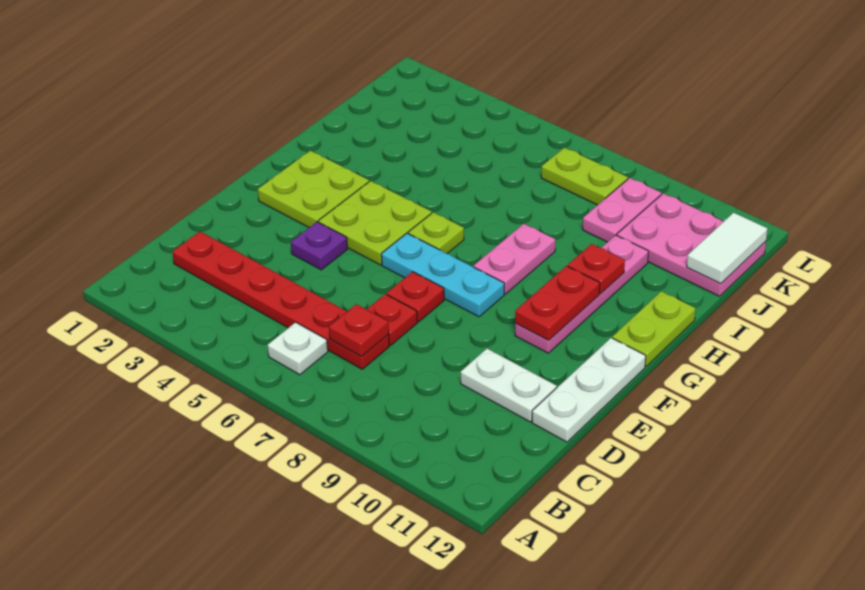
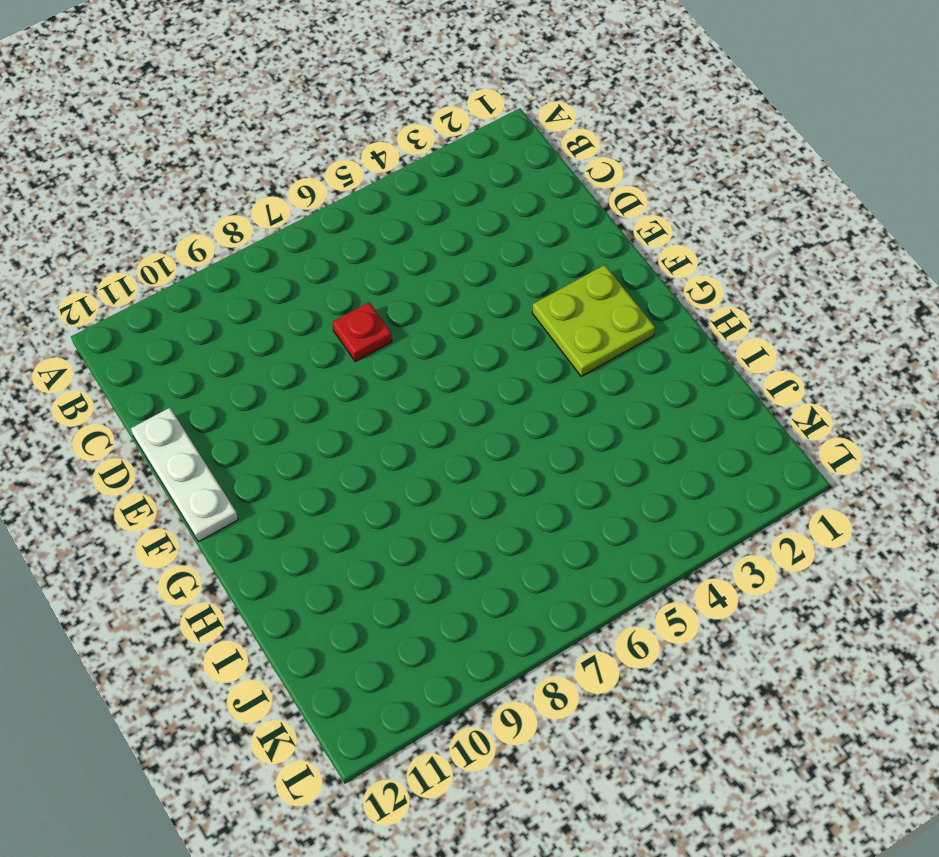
none -> white plate B6 level 1
none -> red plate C2:C7 level 1
none -> white plate D10:D11 level 1

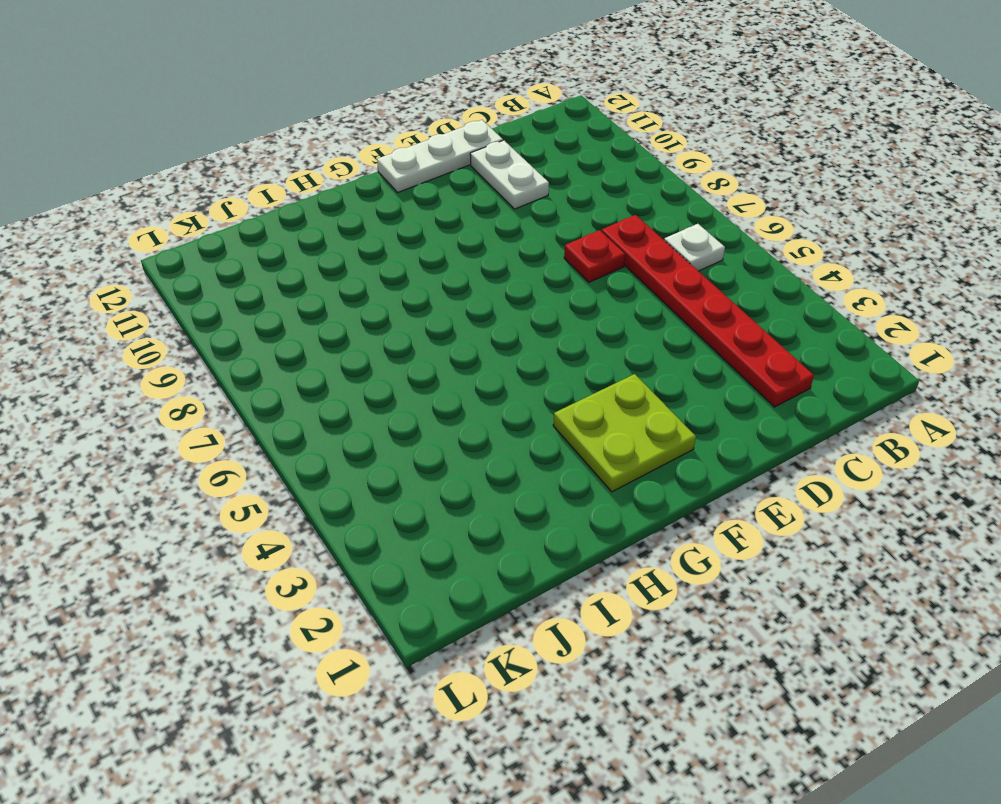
none -> purple plate E4 level 1
none -> red plate E7 level 1
none -> lime plate F4:G5 level 1

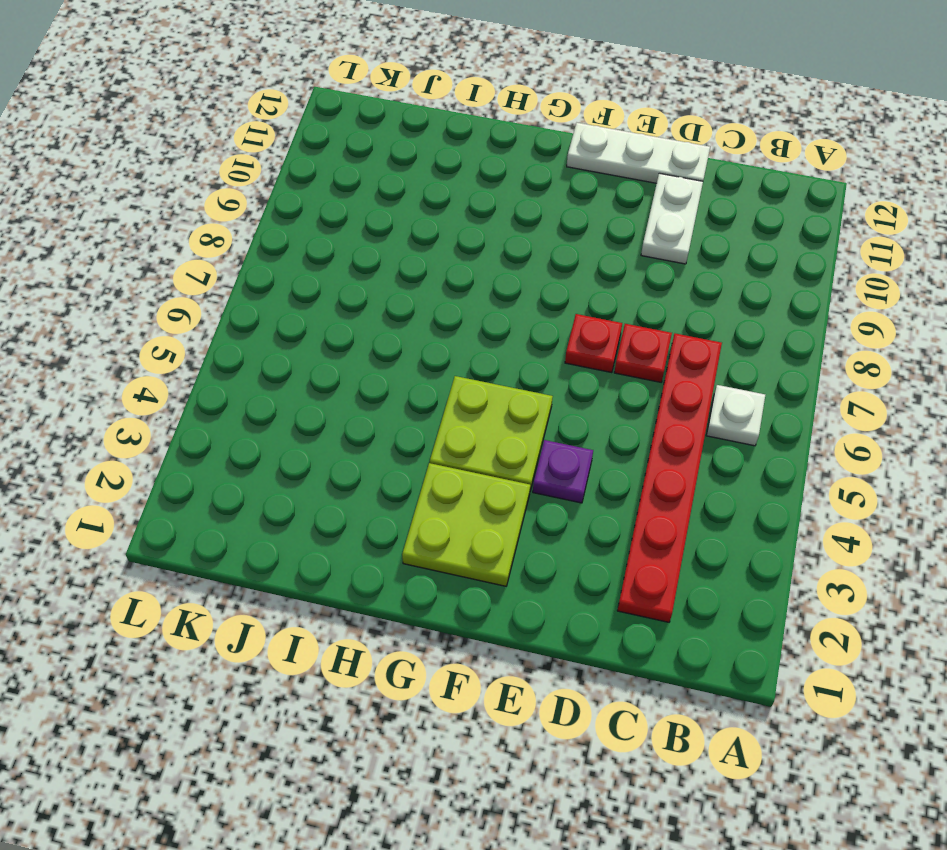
none -> cyan plate F6:F8 level 1
none -> pink plate F10:I10 level 1
none -> lime plate G6 level 1

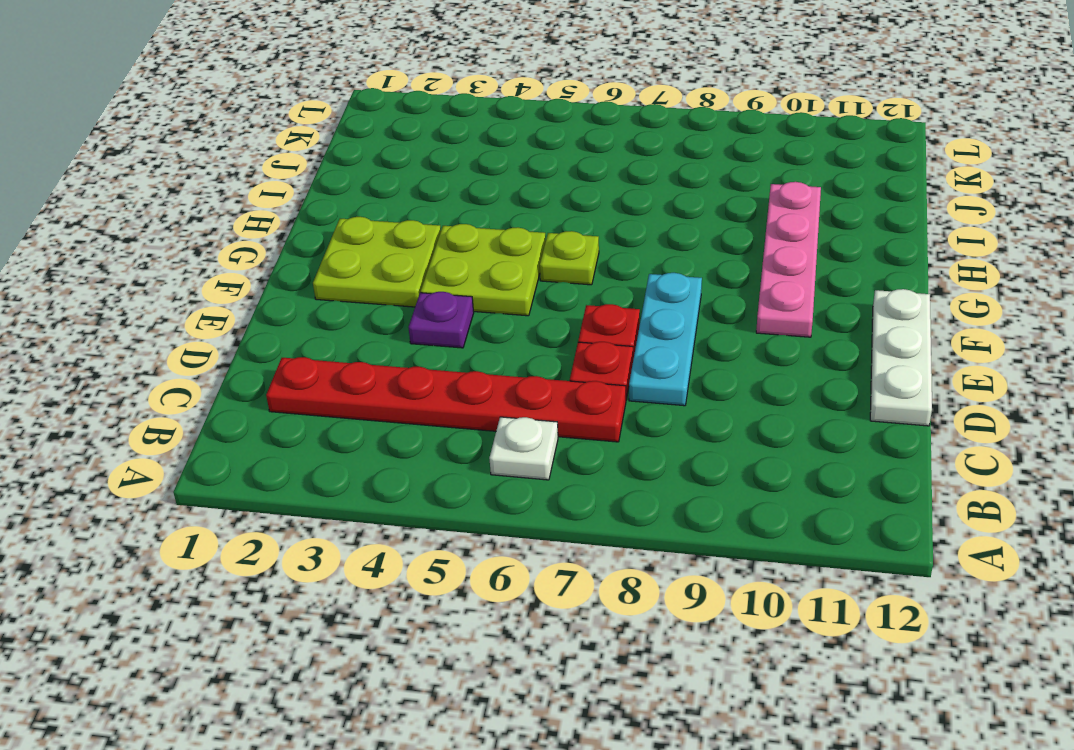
cyan plate D8:F8 level 1 -> cyan plate F6:F8 level 1
none -> white plate D10:D11 level 1
none -> pink plate G8:H8 level 1
none -> lime plate G12:H12 level 1

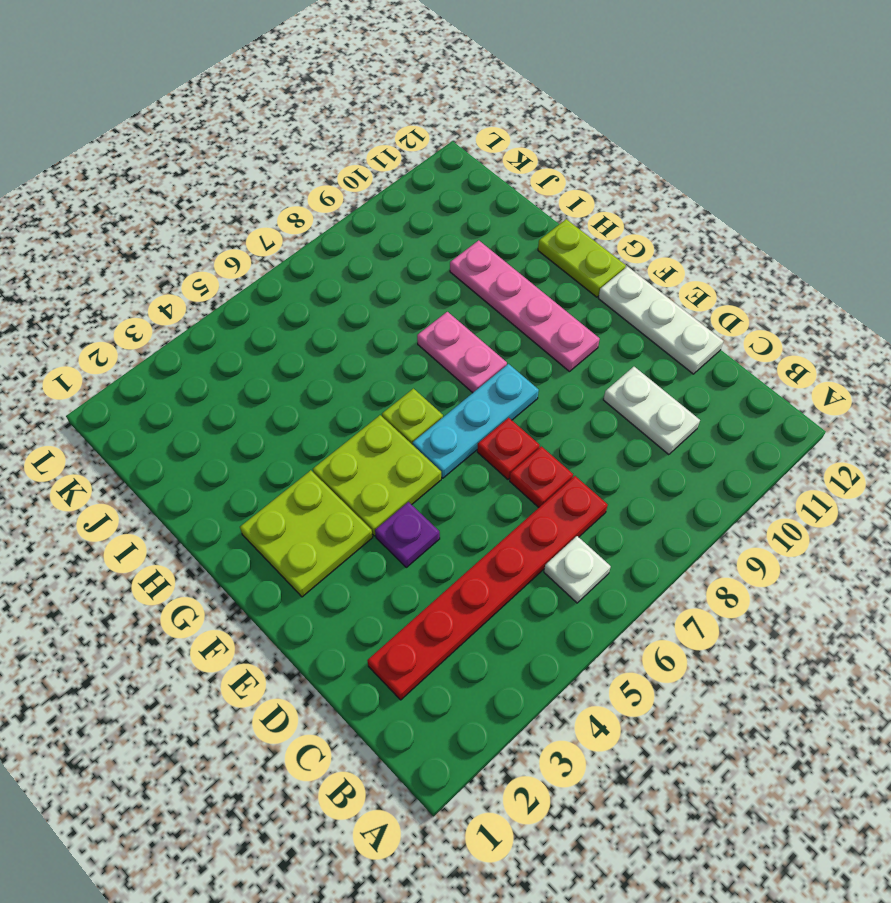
white plate C10:D10 level 1 -> white plate D10:D11 level 1
none -> pink plate J9:K9 level 1
none -> pink plate J10:K12 level 1
none -> lime plate K7:K8 level 1

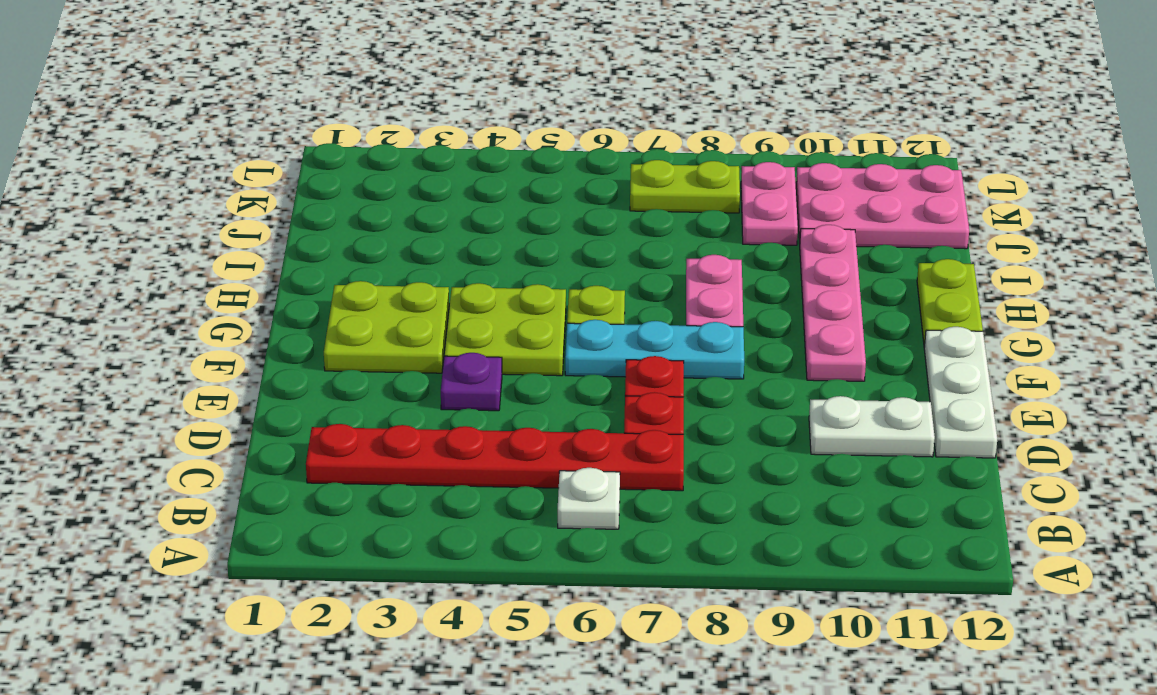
none -> red plate C7 level 2
none -> red plate F10:G10 level 2
none -> red plate H10 level 2

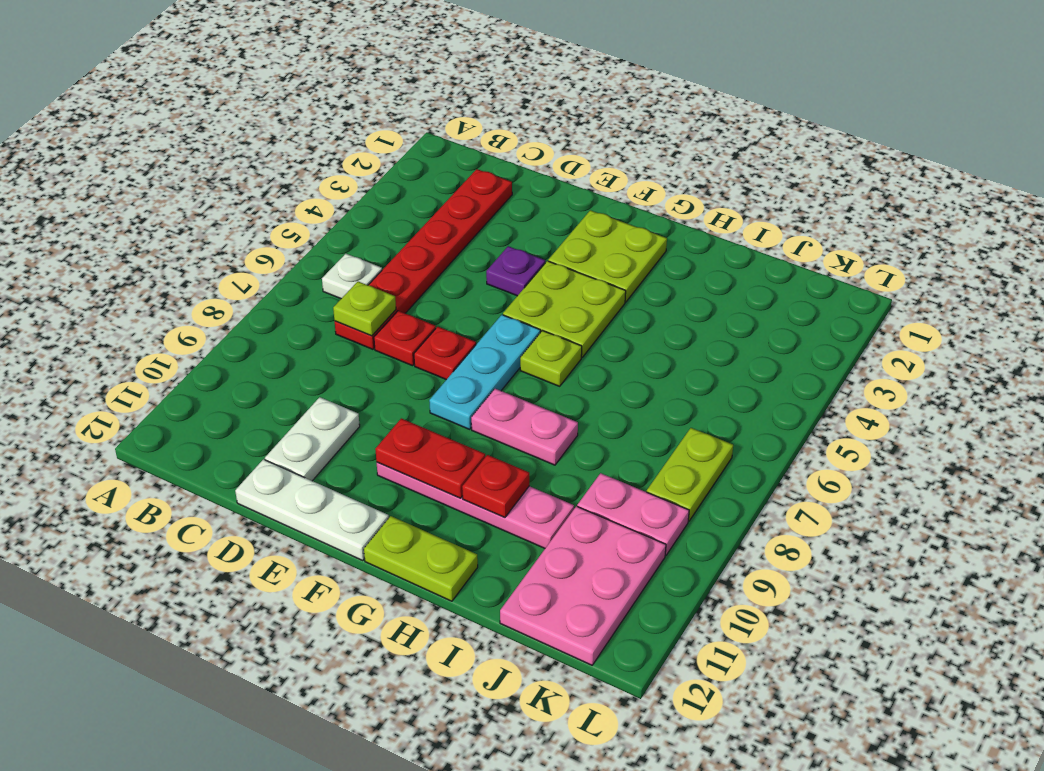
lime plate C7 level 2 -> red plate C7 level 2
none -> white tile J12:K12 level 2

